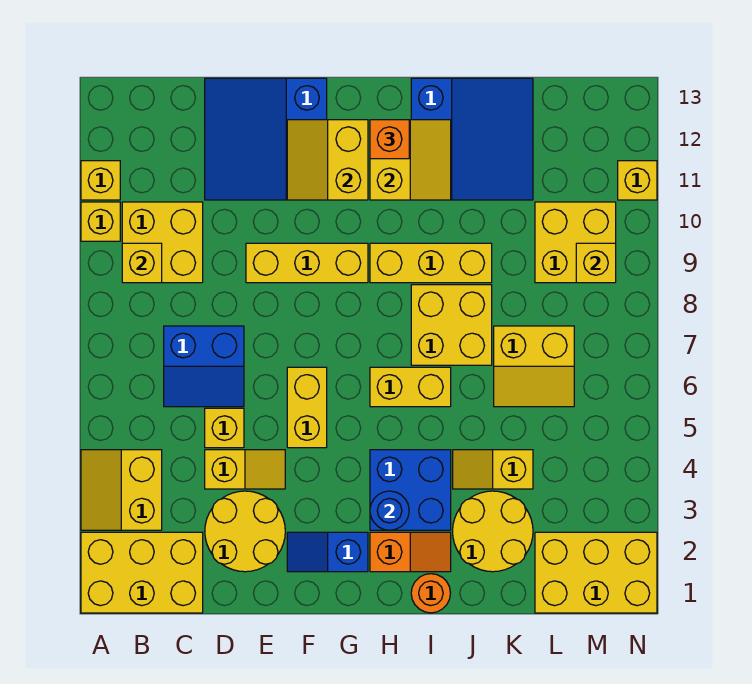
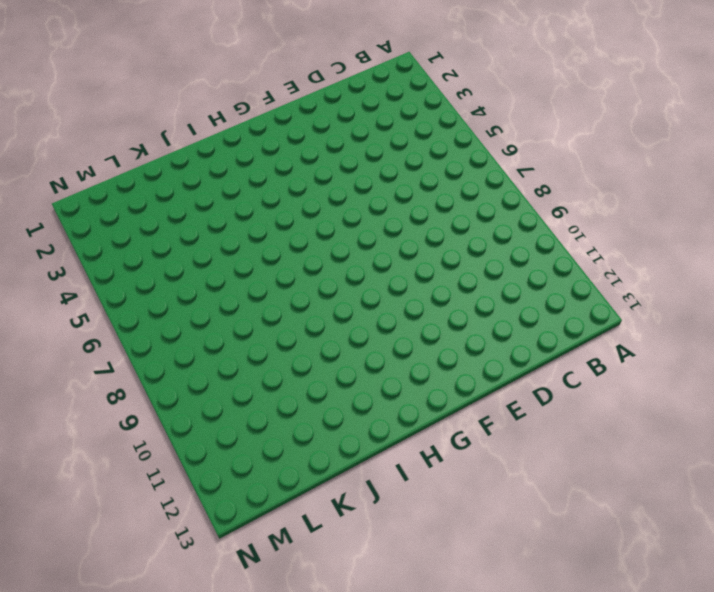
none -> yellow brick A1:C2 level 1
none -> yellow slope A3:B4 level 1 top B
none -> yellow brick A10 level 1
none -> yellow brick A11 level 1

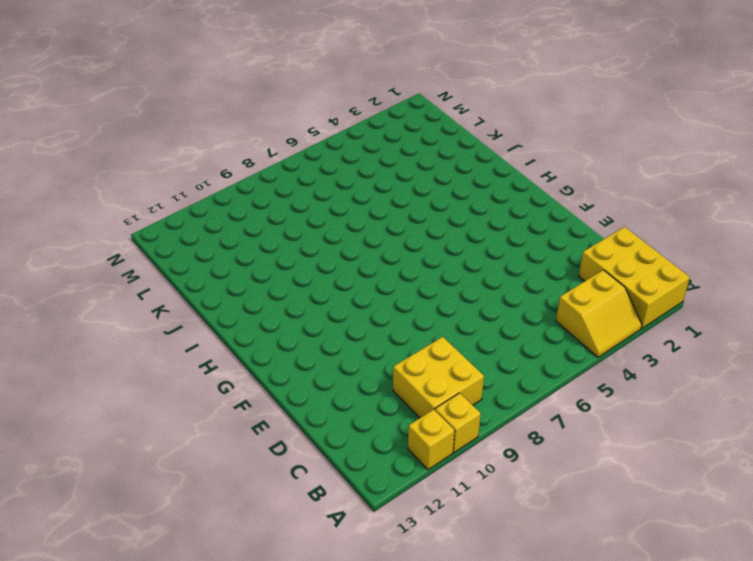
none -> blue slope C6:D7 level 1 top 7
none -> yellow round brick D2:E3 level 1
none -> yellow slope D4:E4 level 1 top D
none -> yellow brick D5 level 1

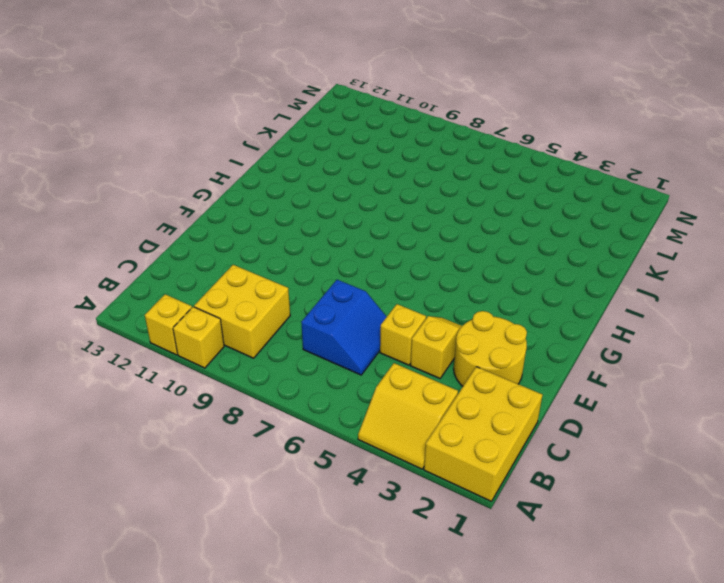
none -> blue slope D11:F13 level 1 top F
none -> yellow brick E9:G9 level 1
none -> blue slope F2:G2 level 1 top G
none -> yellow brick F5:F6 level 1

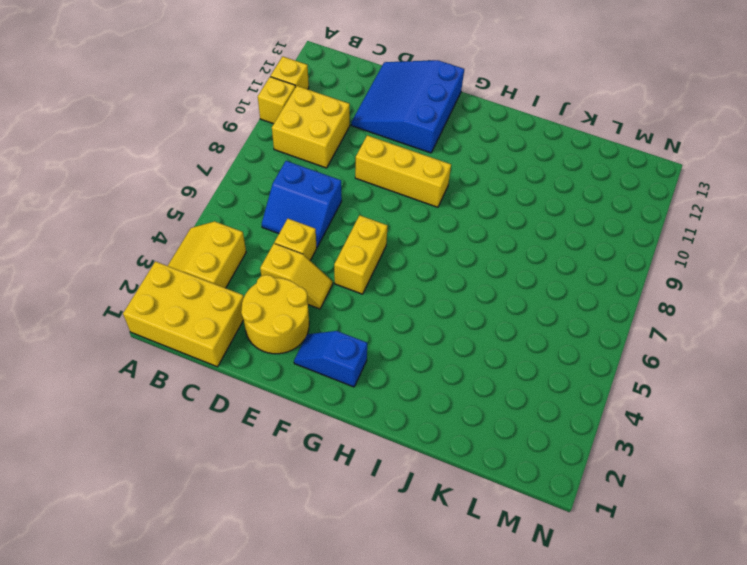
none -> orange slope H2:I2 level 1 top H
none -> blue brick H3:I4 level 1
none -> yellow brick H6:I6 level 1
none -> yellow brick H9:J9 level 1

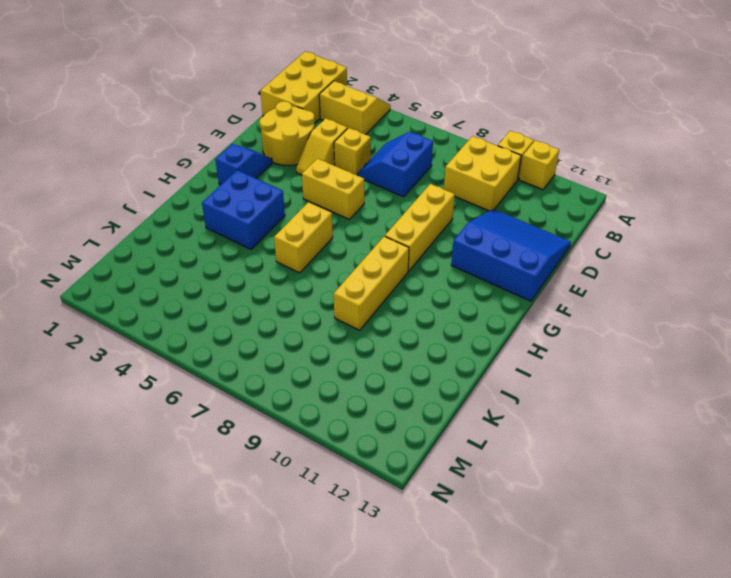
none -> orange slope H2:I2 level 1 top H
none -> orange round brick I1 level 1
none -> yellow brick I7:J8 level 1
none -> blue slope I11:K13 level 1 top I

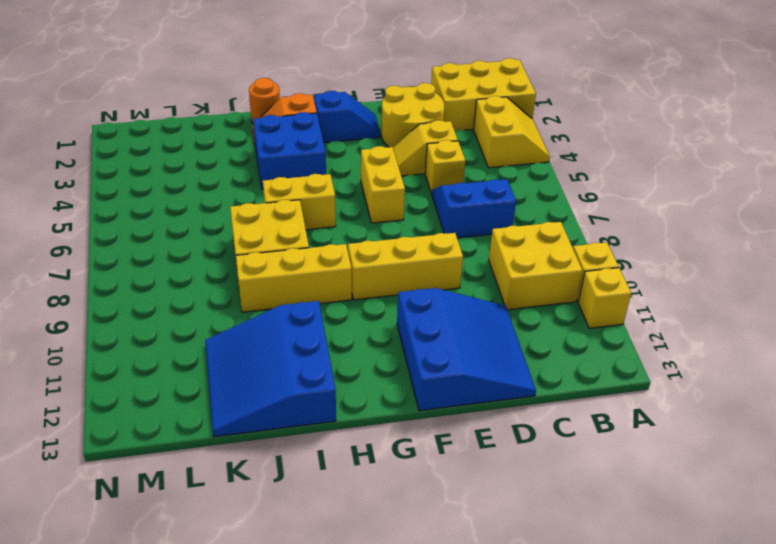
none -> yellow round brick J2:K3 level 1
none -> yellow slope J4:K4 level 1 top K
none -> yellow slope K6:L7 level 1 top 7
none -> yellow brick L1:N2 level 1

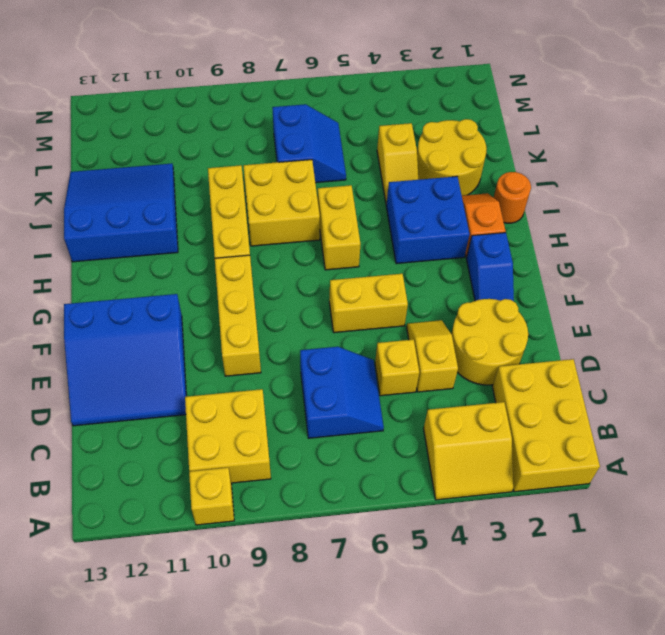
blue slope K6:L7 level 1 top 7 -> yellow slope K6:L7 level 1 top 7
none -> yellow brick A11 level 1
none -> yellow brick L1:N2 level 1
none -> yellow brick L9:M10 level 1
none -> yellow brick N11 level 1

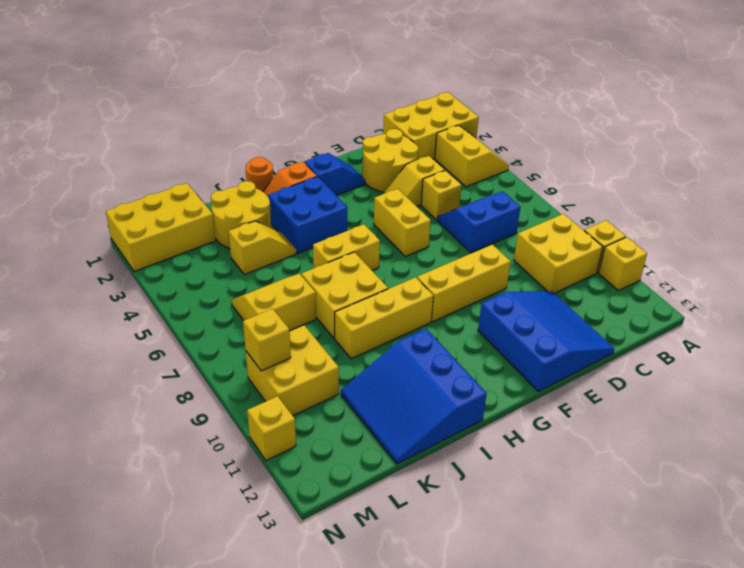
none -> yellow brick B9 level 2
none -> yellow slope F11:G12 level 2 top G
none -> blue round brick H3 level 2
none -> yellow slope H11:I12 level 2 top H

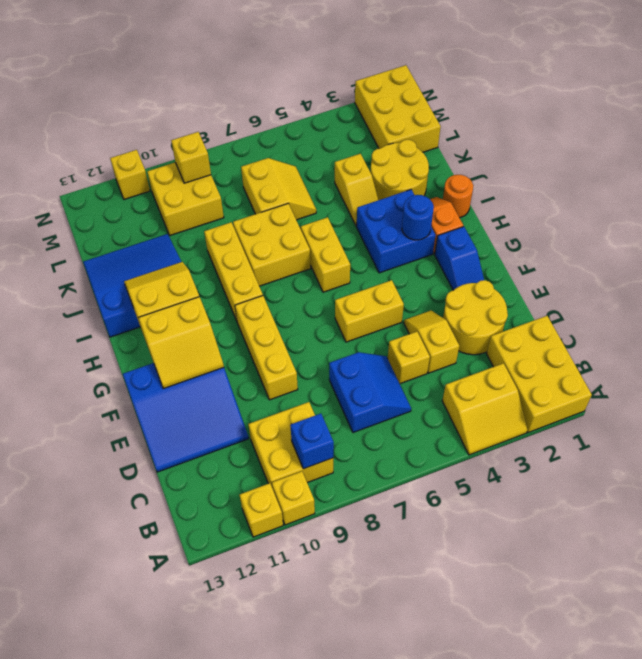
blue brick B9 level 2 -> yellow brick B9 level 2
none -> orange brick H12 level 3

